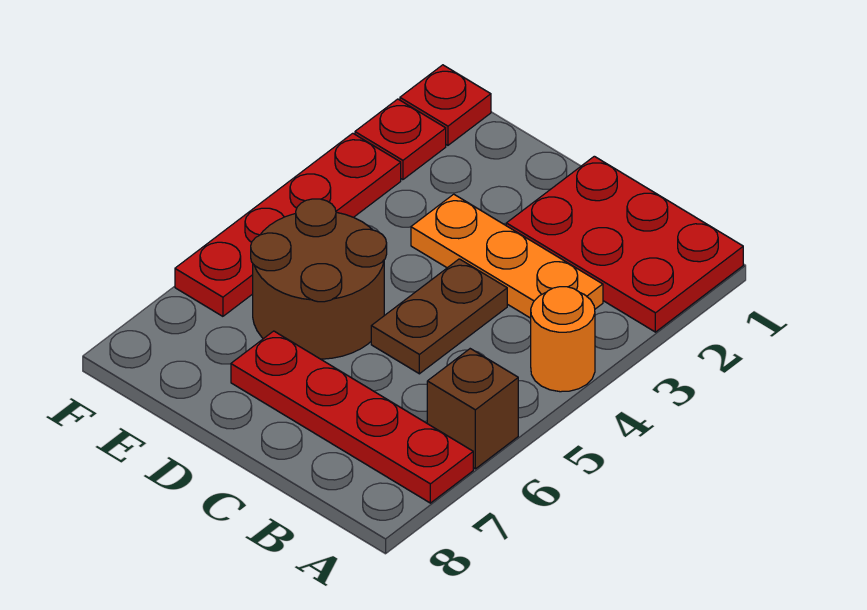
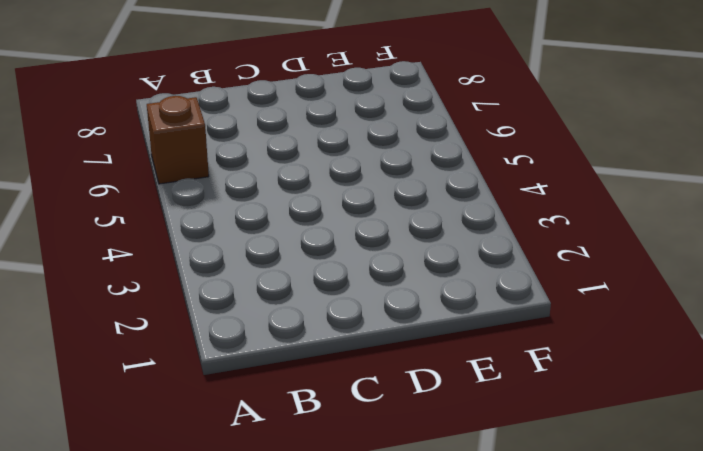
none -> red plate A1:C2 level 1
none -> orange round brick A4 level 1

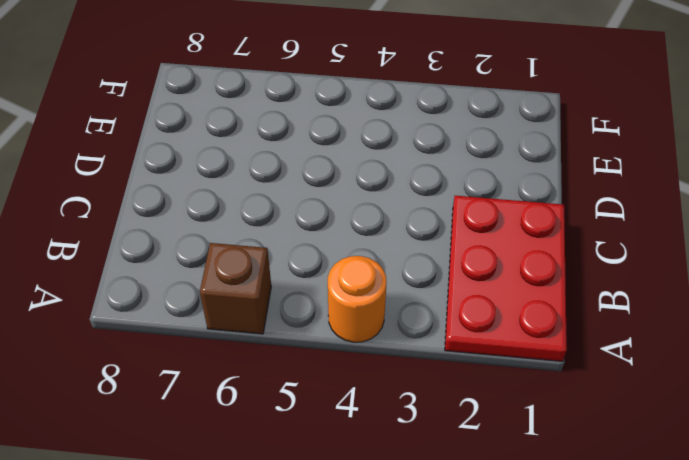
none -> red plate A7:D7 level 1
none -> orange plate B3:D3 level 1

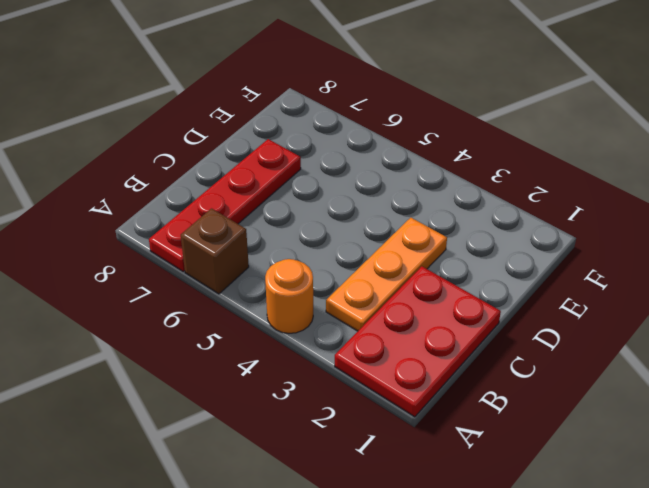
none -> brown plate C4:C5 level 1
none -> brown round brick D5:E6 level 1

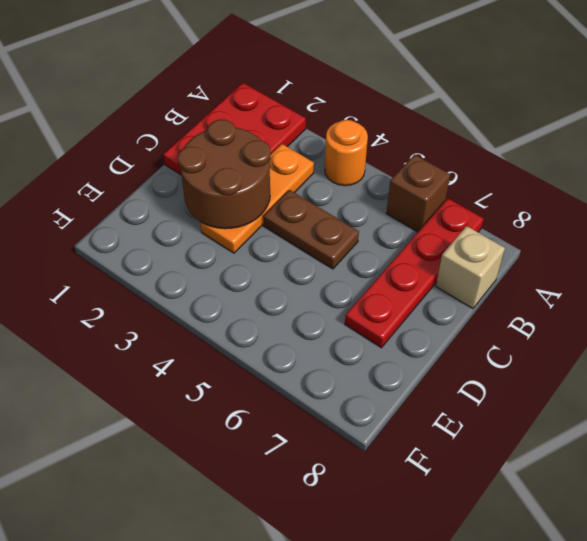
tan brick B8 level 1 -> none
brown round brick C2:D3 level 2 -> brown round brick D5:E6 level 1
none -> red plate F1 level 1
none -> red plate F2 level 1

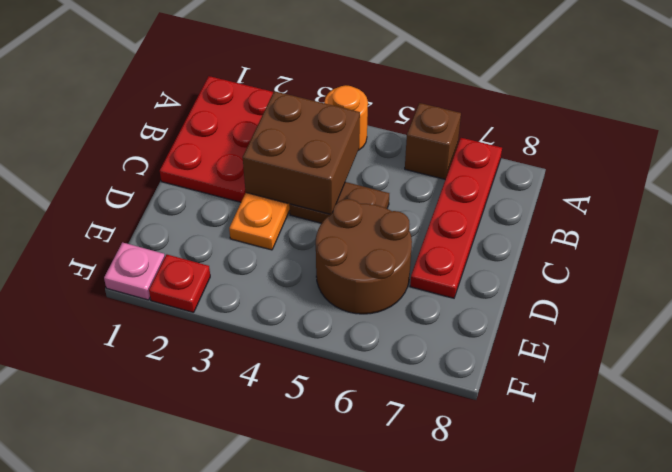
brown brick B3:C4 level 2 -> none
pink plate F1 level 1 -> red plate F1 level 1
none -> red plate F3:F6 level 1

